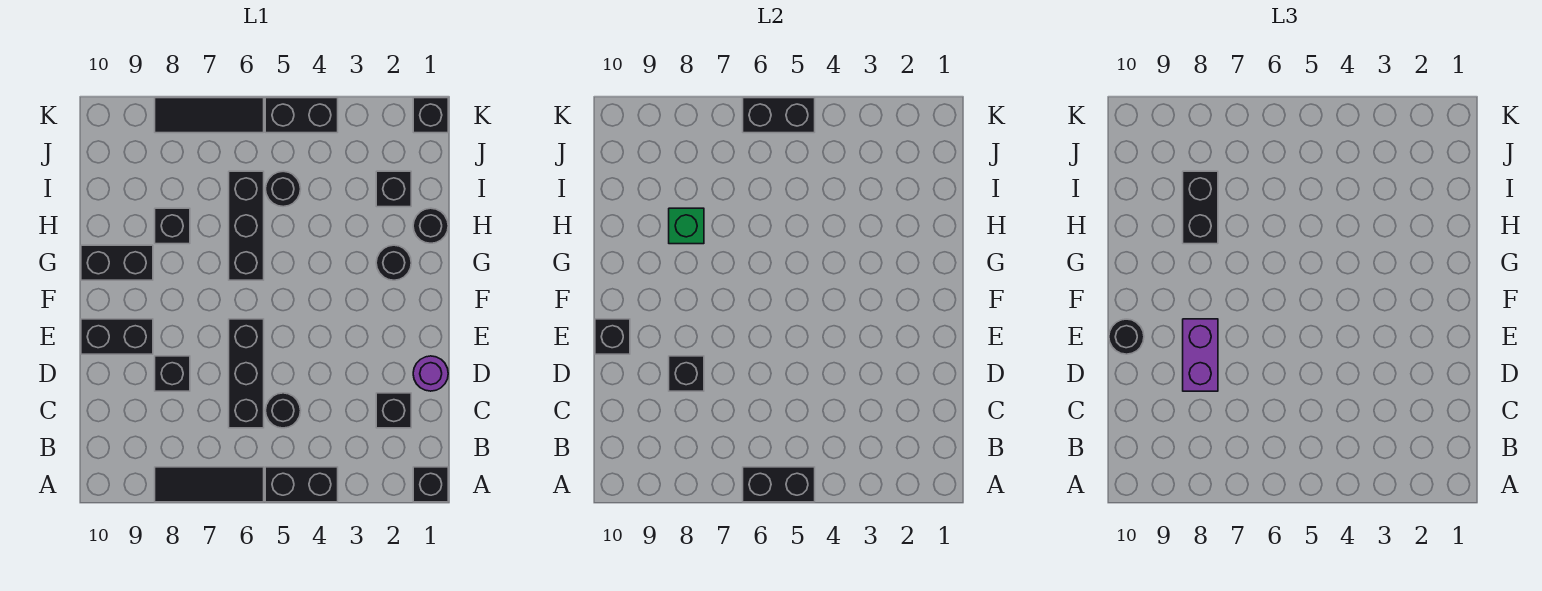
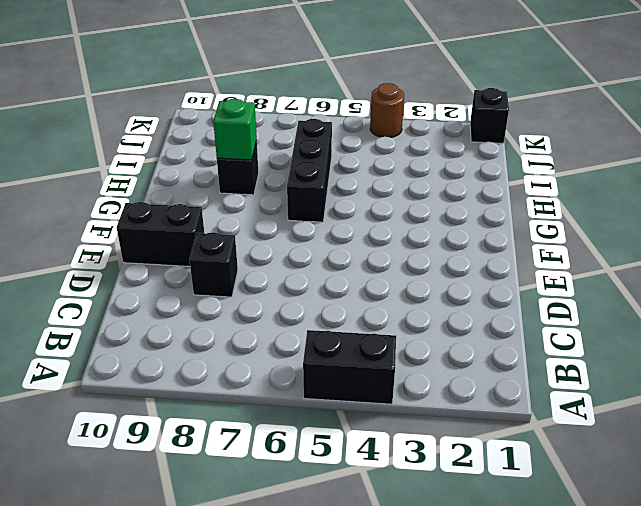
brown round brick K4 level 1 -> black brick K4:K5 level 1
none -> black brick A1 level 1
none -> black tile A6:A8 level 1
none -> black brick C2 level 1

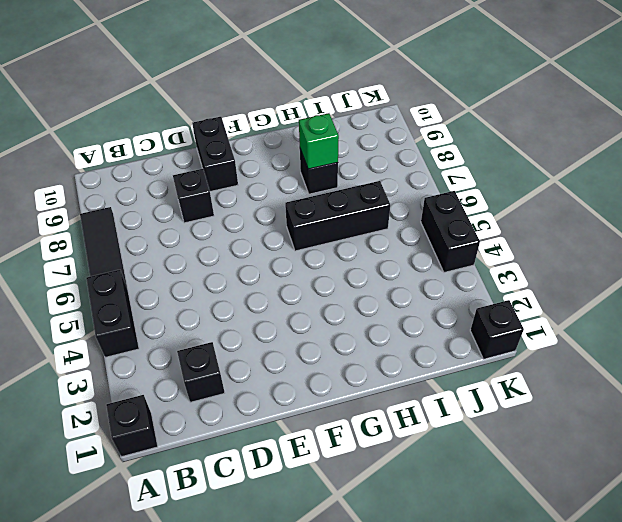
none -> black round brick C5 level 1
none -> black brick C6:E6 level 1
none -> purple round brick D1 level 1

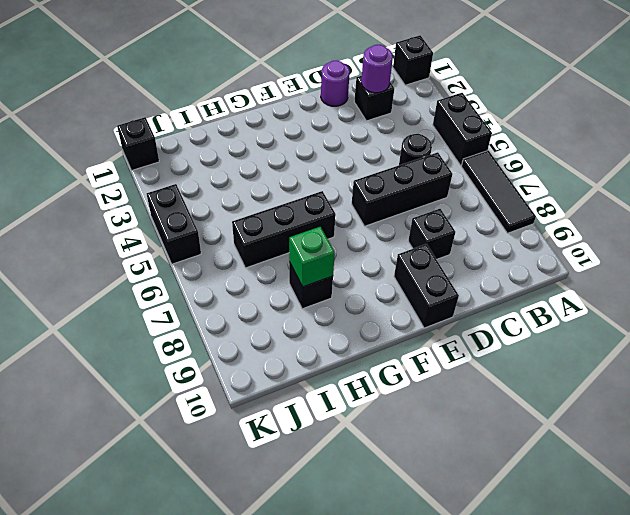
purple round brick C2 level 2 -> none
none -> black round brick G2 level 1
none -> black brick G9:G10 level 1
none -> black round brick H1 level 1

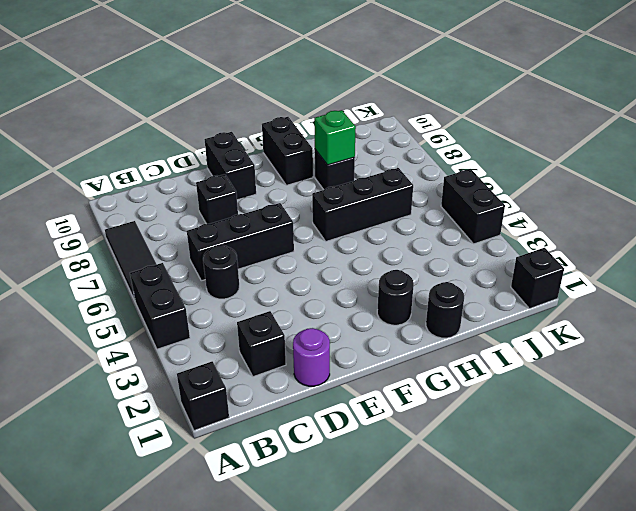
none -> black brick I2 level 1
none -> black round brick I5 level 1
none -> black tile K6:K8 level 1

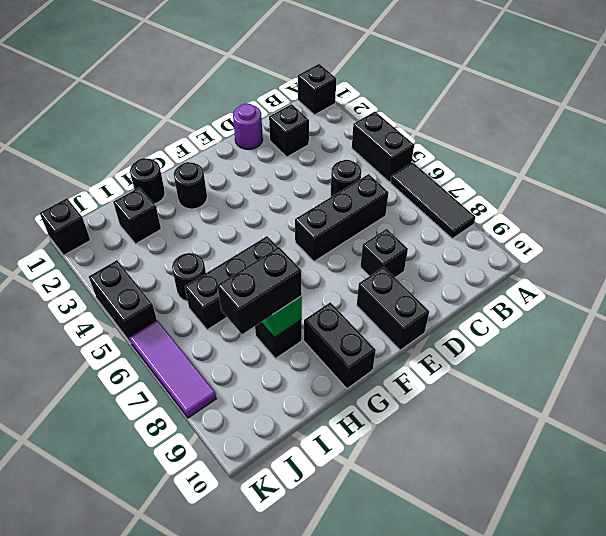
purple tile K6:K8 level 1 -> black tile K6:K8 level 1
none -> black brick A5:A6 level 2
none -> black brick D8 level 2
none -> black brick E10 level 2

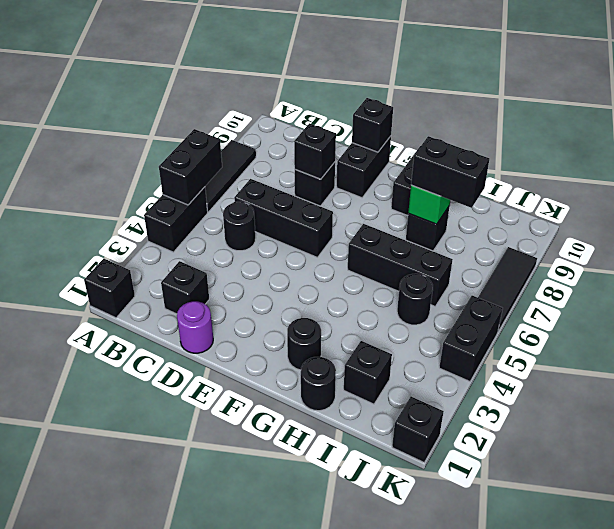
none -> black brick K5:K6 level 2
none -> purple brick D8:E8 level 3
none -> black round brick E10 level 3

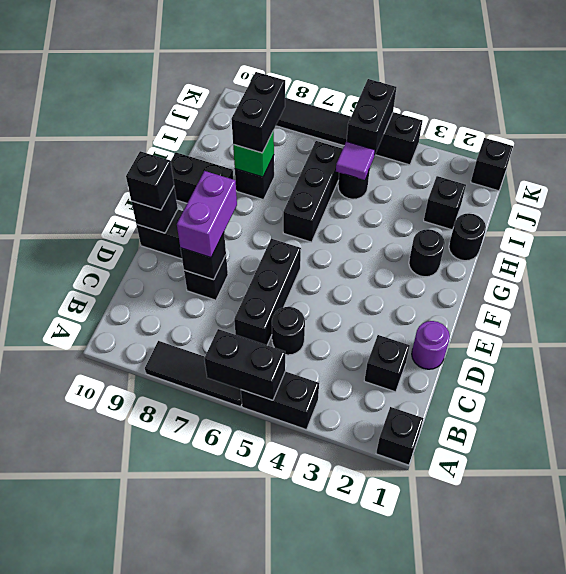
black brick E10 level 3 -> black round brick E10 level 3
purple tile I5 level 2 -> none
black brick J5:K5 level 2 -> black brick K5:K6 level 2

